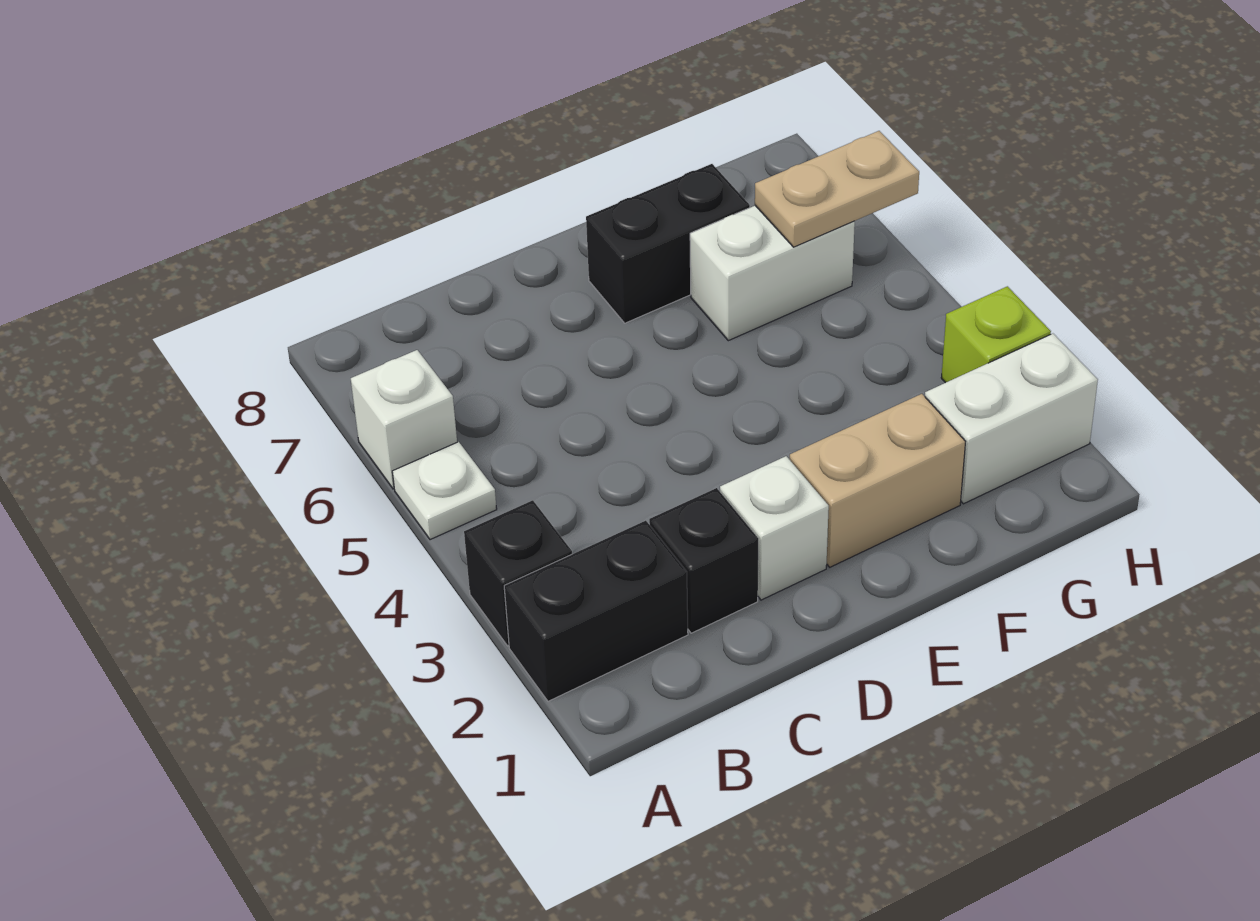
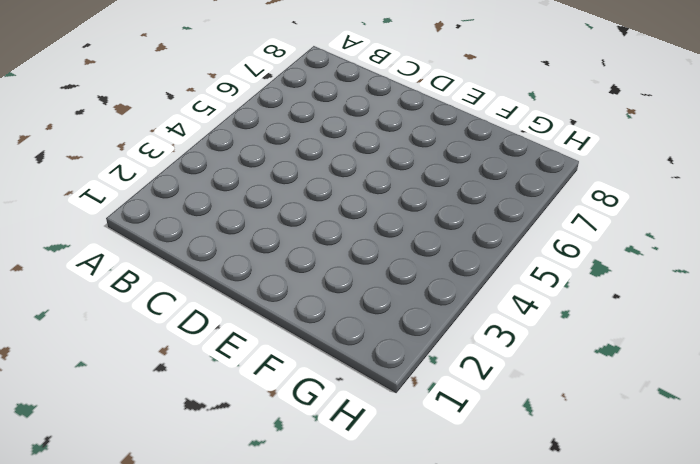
none -> black brick A2:B2 level 1
none -> black brick A3 level 1
none -> white plate A5 level 1

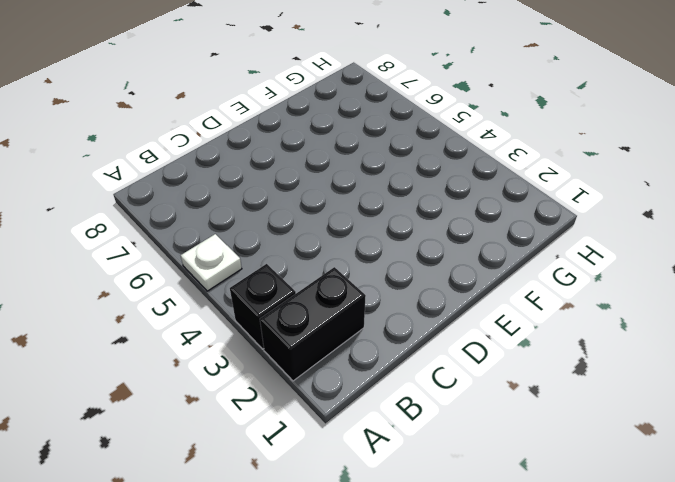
none -> white brick A6 level 1
none -> black brick C2 level 1
none -> white brick D2 level 1

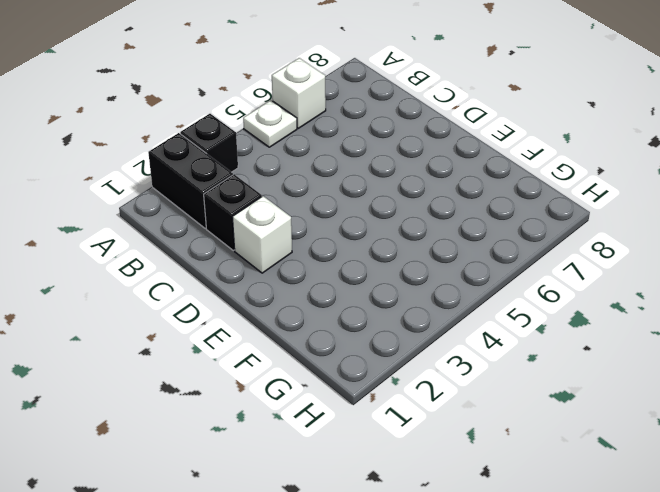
none -> tan brick E2:F2 level 1
none -> black brick E7:F7 level 1
none -> white brick F6:G6 level 1

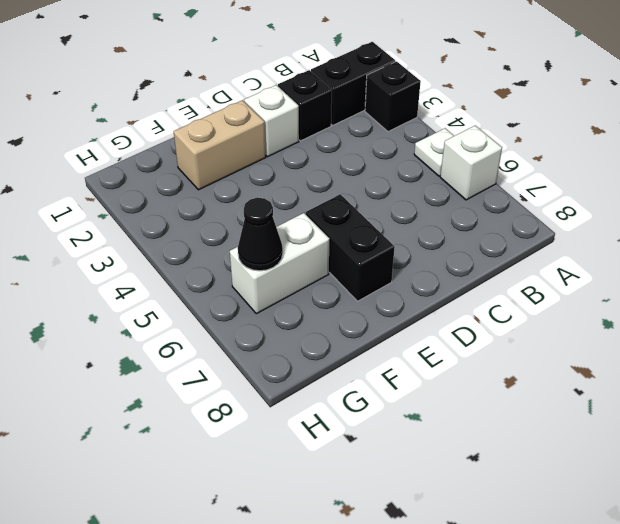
black brick E6:E7 level 1 -> black brick E7:F7 level 1
black cone G6 level 2 -> tan plate G6:H6 level 2
none -> white brick G2:H2 level 1
none -> lime brick H3 level 1

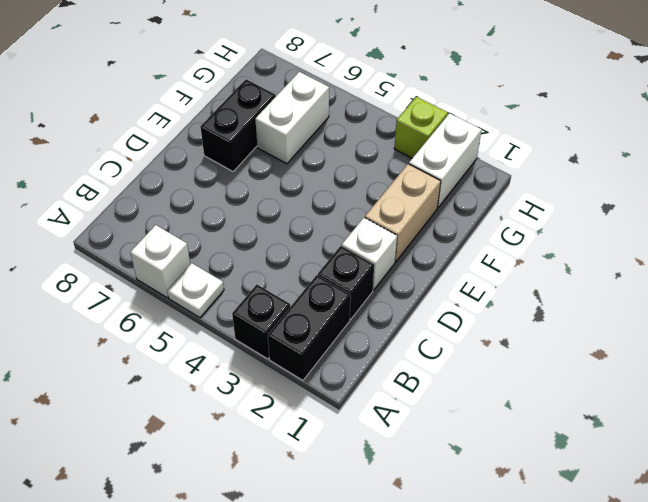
none -> tan plate G6:H6 level 2

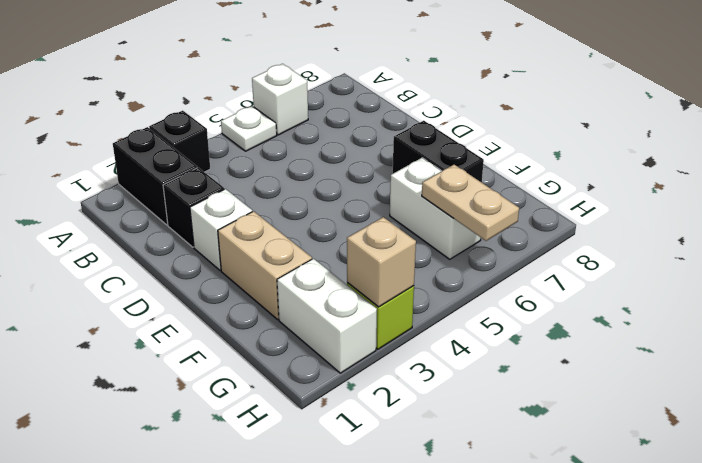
tan brick H3 level 2 -> none

